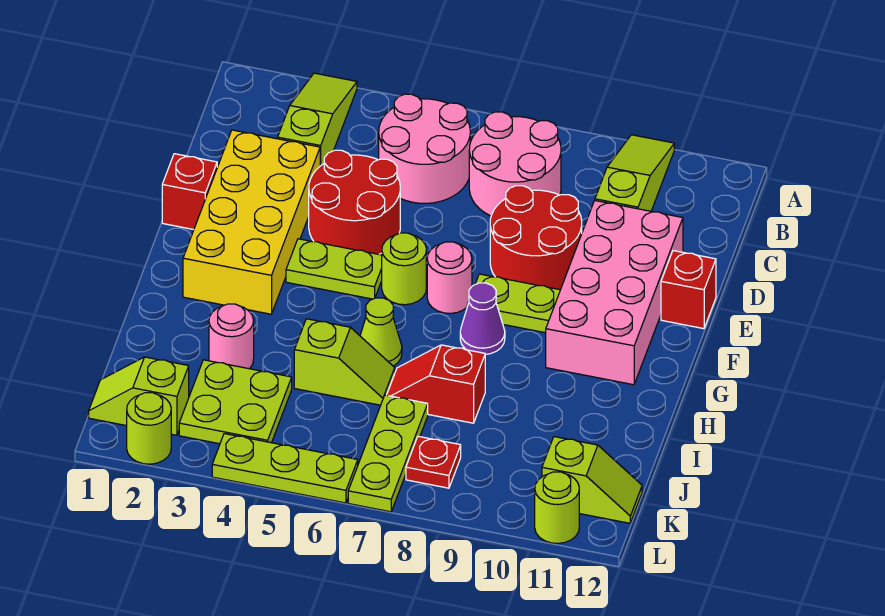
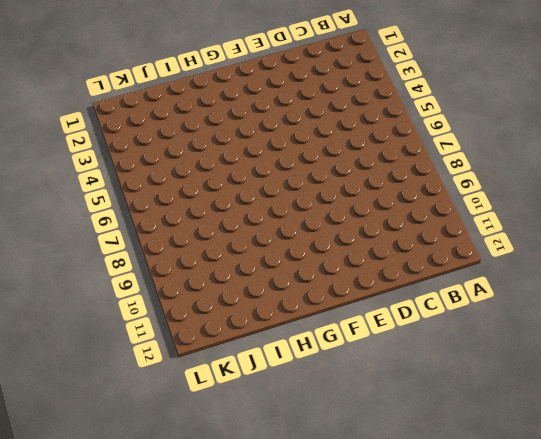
none -> lime slope A3:C3 level 1 top C
none -> lime slope A10:C10 level 1 top C
none -> pink round brick B5:C6 level 1

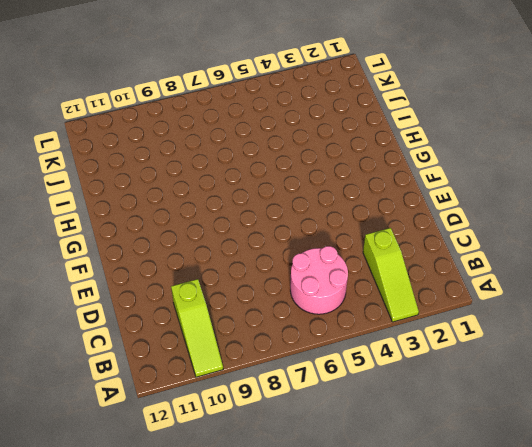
none -> pink round brick B7:C8 level 1
none -> yellow brick D2:G3 level 1
none -> red round brick D4:E5 level 1

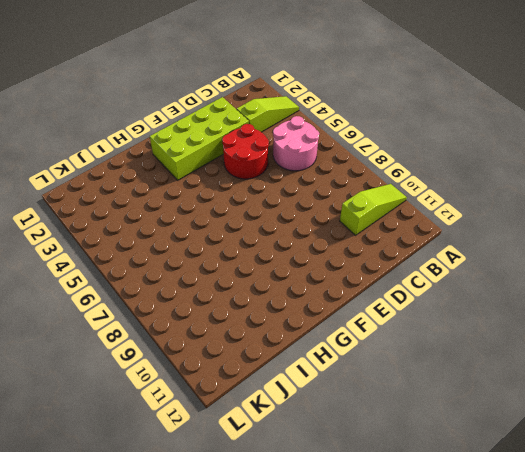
lime brick D2:G3 level 1 -> yellow brick D2:G3 level 1
none -> pink round brick B7:C8 level 1
none -> red round brick D8:E9 level 1
none -> pink brick D10:G11 level 1

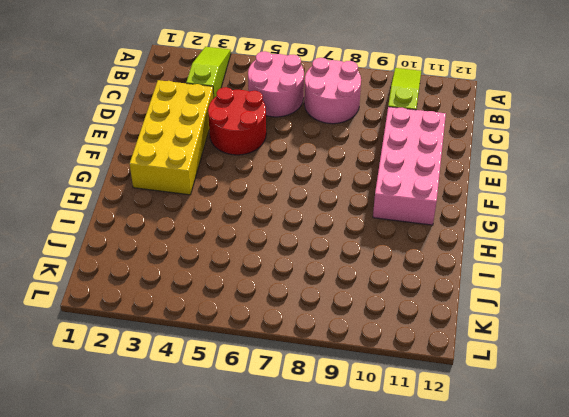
none -> red round brick D8:E9 level 1
none -> red brick E1 level 1
none -> red brick E12 level 1

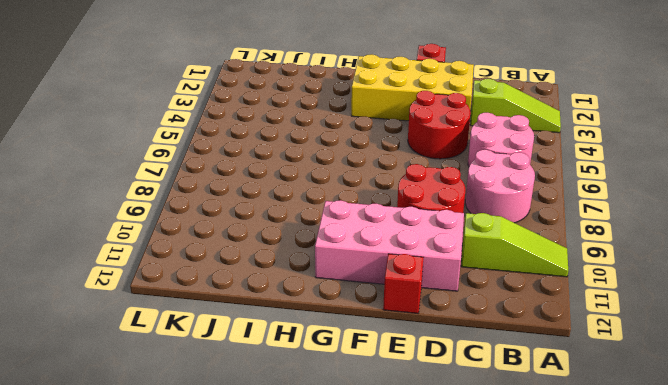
none -> lime plate F4:F5 level 1
none -> lime round brick F6 level 1
none -> pink round brick F7 level 1

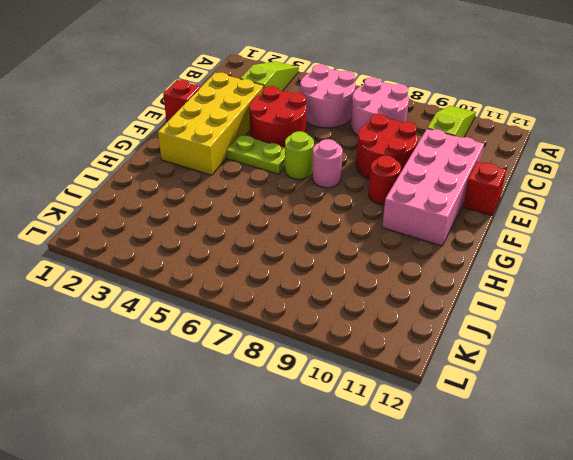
red round brick F9 level 1 -> lime plate F8:F9 level 1
none -> purple cone G8 level 1
none -> lime cone H6 level 1
none -> pink round brick I3 level 1

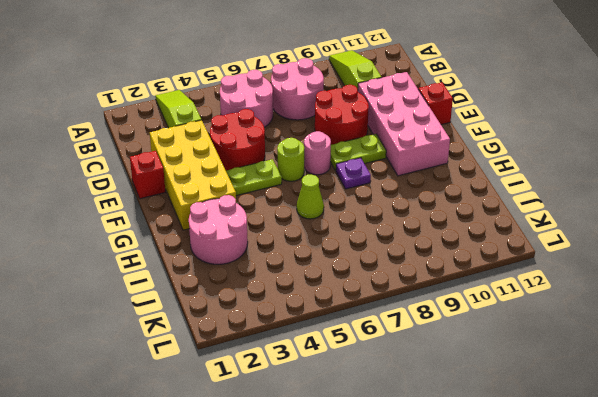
purple plate G8 level 1 -> purple cone G8 level 1
pink round brick H2:I3 level 1 -> pink round brick I3 level 1
none -> lime slope I5:I6 level 1 top 5
none -> red slope I7:I8 level 1 top 8
none -> lime plate J3:K4 level 1

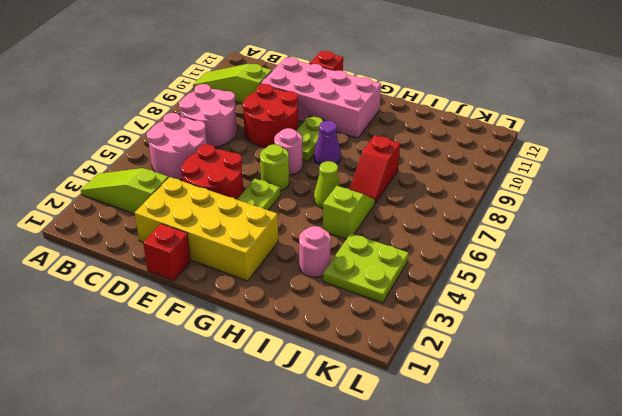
none -> lime plate J7:L7 level 1
none -> lime slope K1:K2 level 1 top 2
none -> red plate K8 level 1

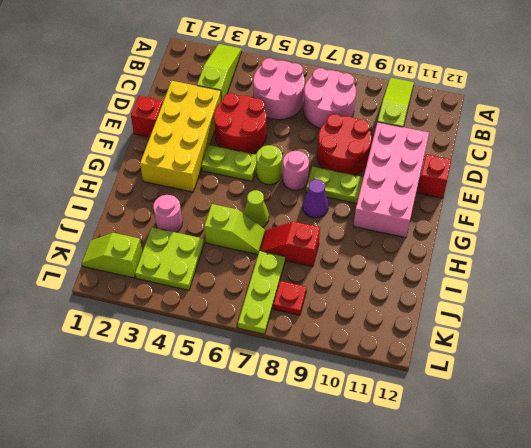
none -> lime slope K11:K12 level 1 top 11
none -> lime round brick L2 level 1
none -> lime plate L4:L6 level 1

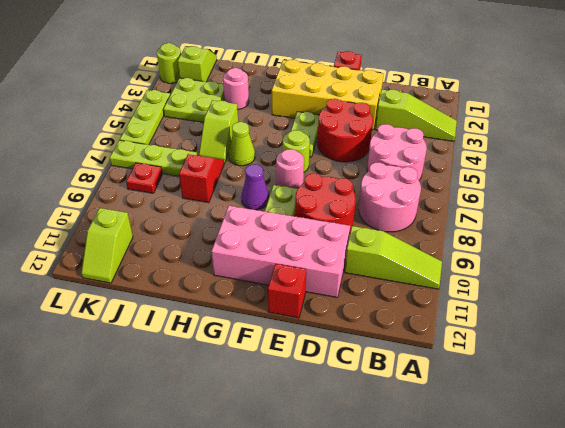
none -> lime round brick L11 level 1

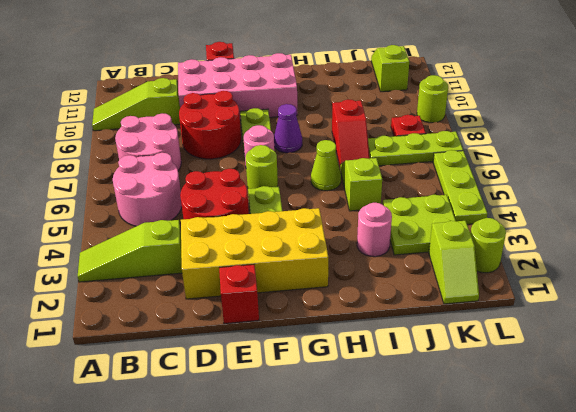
lime round brick L9 level 1 -> lime round brick L11 level 1

